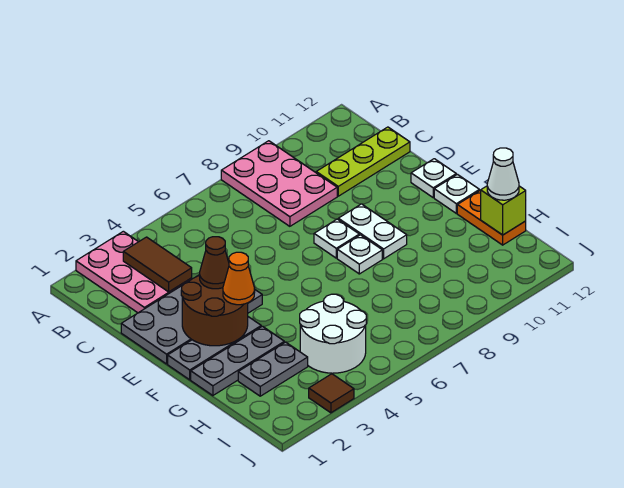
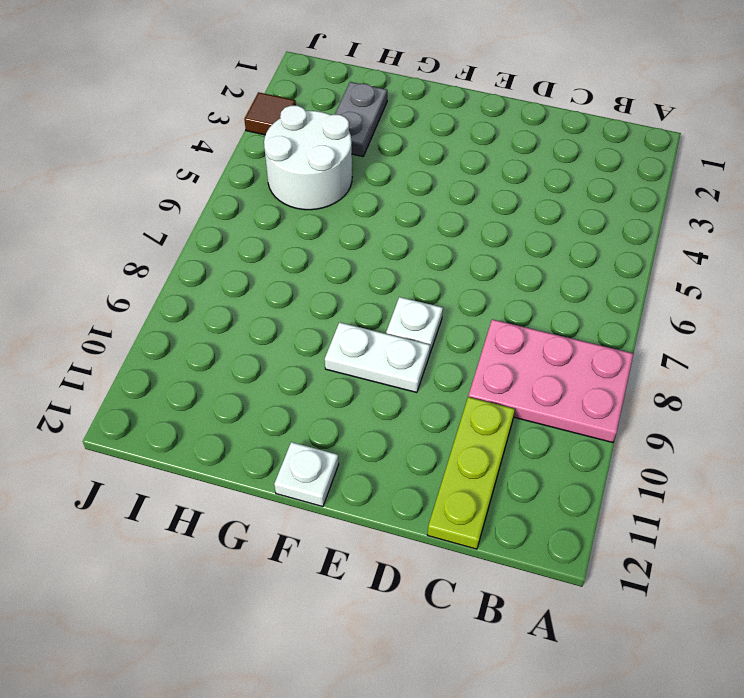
none -> pink plate A2:C3 level 1
none -> grey plate D1:E4 level 1
none -> white plate E12 level 1

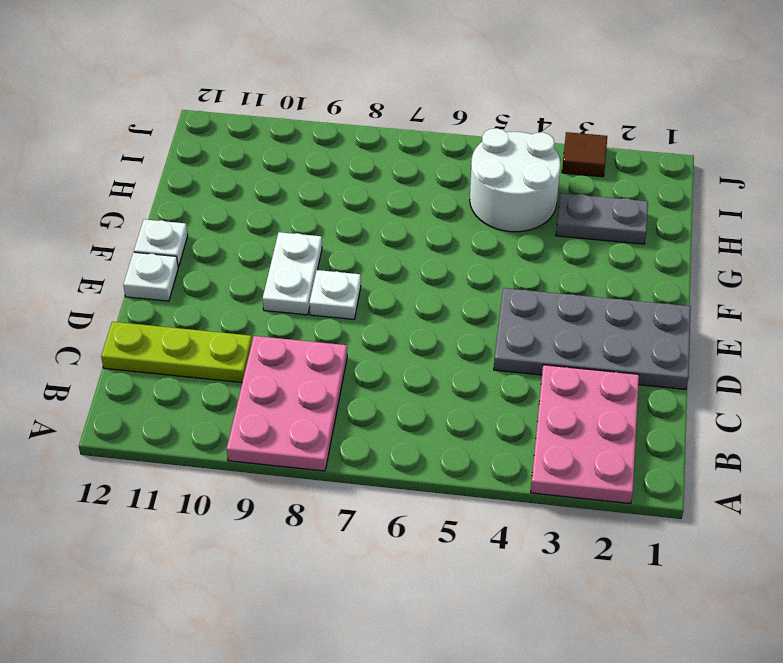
none -> grey plate F1:F3 level 1
none -> white plate F8 level 1
none -> grey plate G1:G3 level 1

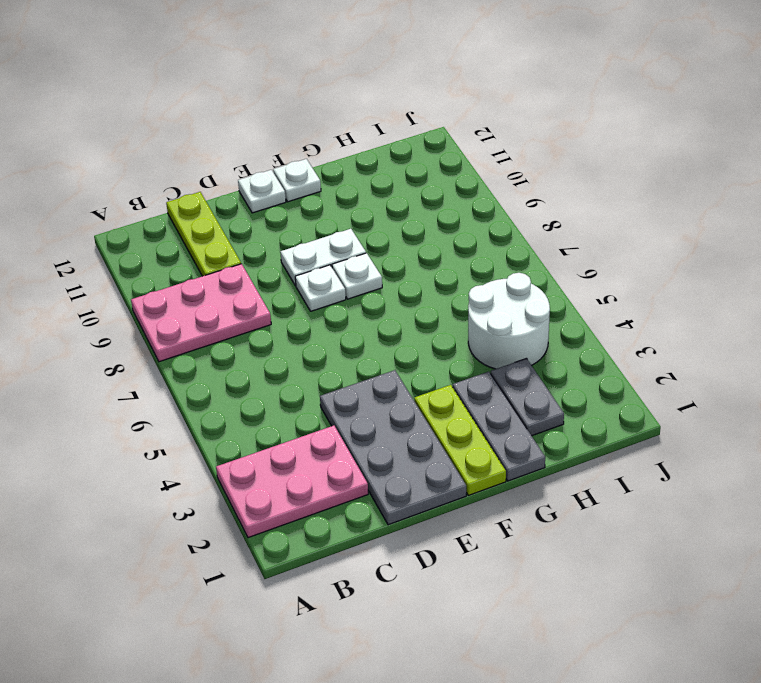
lime plate F1:F3 level 1 -> grey plate F1:F3 level 1
none -> orange plate G12:H12 level 1
none -> brown tile J3 level 1
none -> brown tile B3:C3 level 2

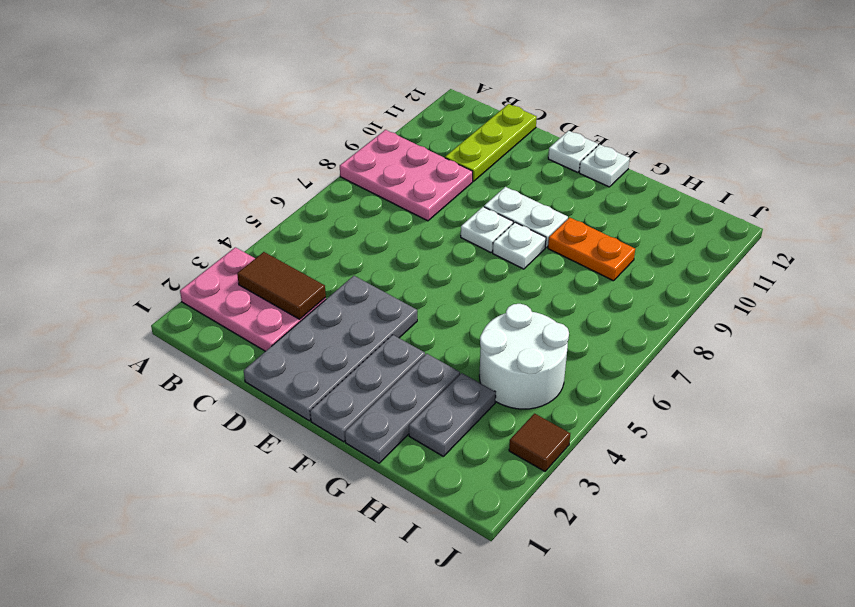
orange plate G9:H9 level 1 -> orange plate G12:H12 level 1
none -> brown round brick E2:F3 level 2
none -> lime brick H12 level 2
none -> brown cone E3 level 3

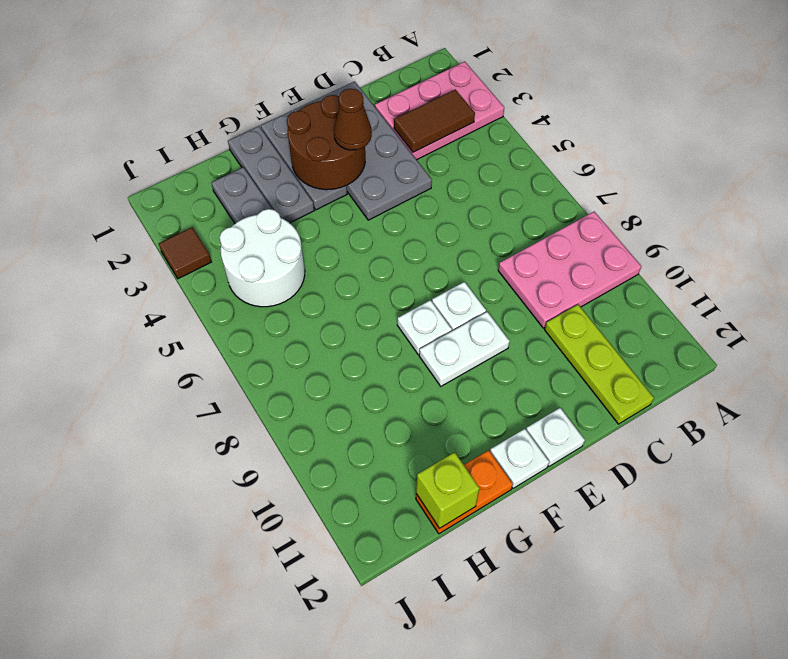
none -> orange cone F3 level 3
none -> white cone H12 level 3

